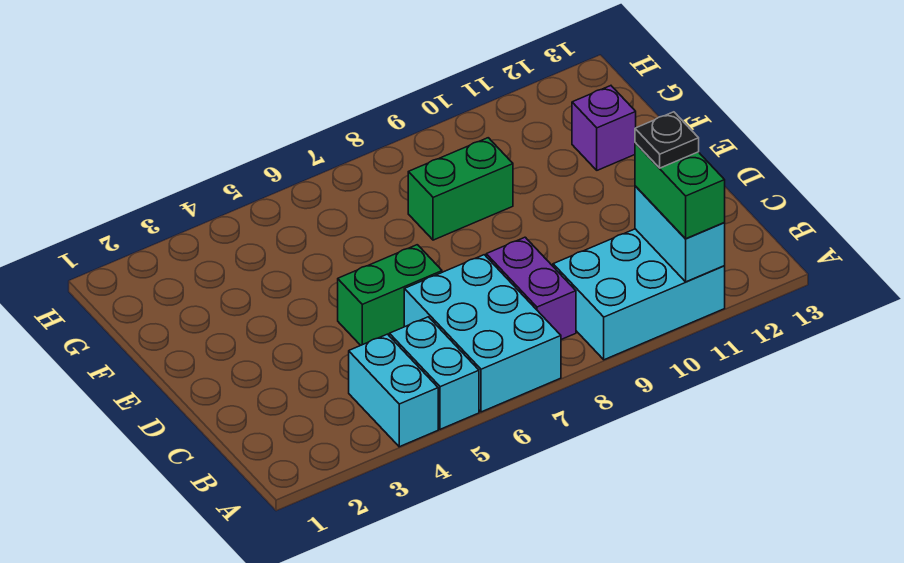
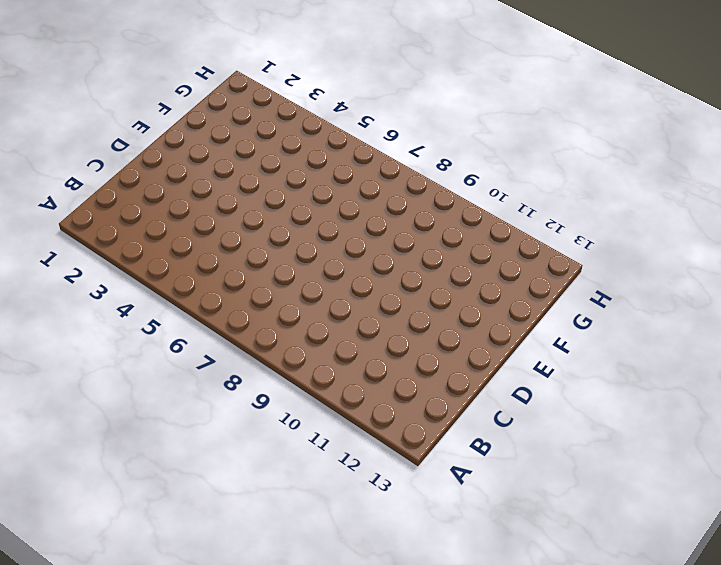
none -> cyan brick A4:B4 level 1
none -> cyan brick A5:B5 level 1

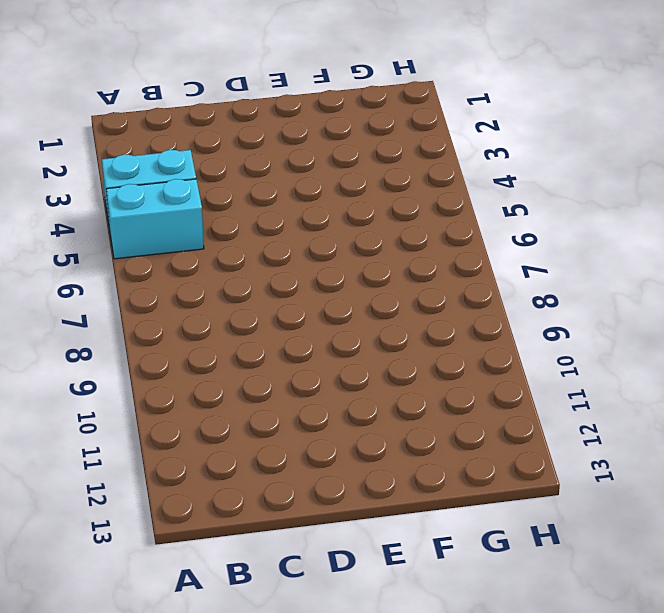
none -> cyan brick A6:C7 level 1
none -> cyan brick A9:B11 level 1

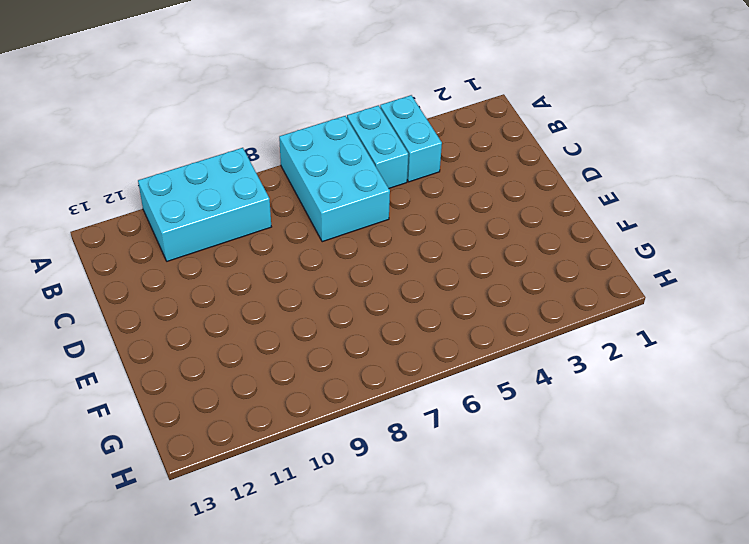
none -> purple brick B8:C8 level 1
none -> green brick D5:D6 level 1

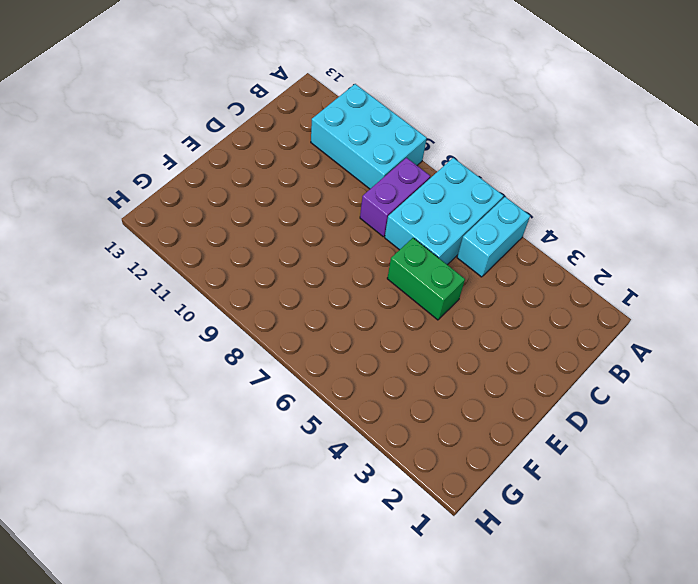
none -> cyan brick A4:B4 level 1
none -> green brick F8:F9 level 1

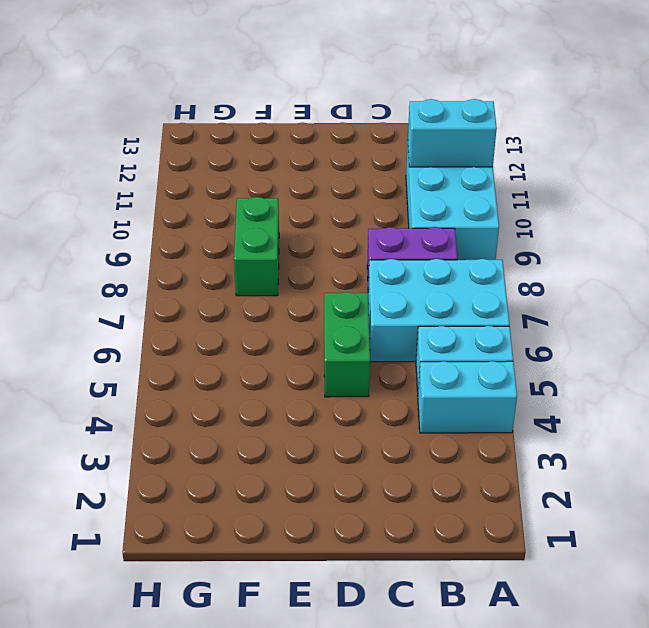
none -> purple brick F12 level 1
none -> green brick A11:B11 level 3

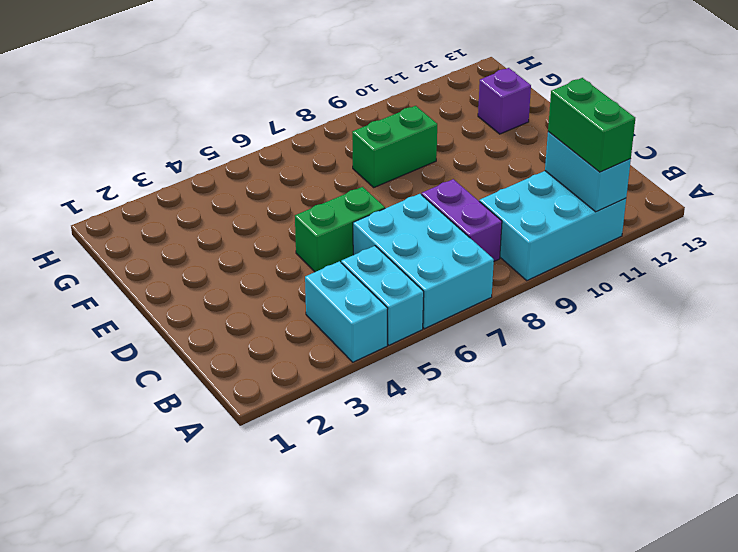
none -> black plate B11 level 4

